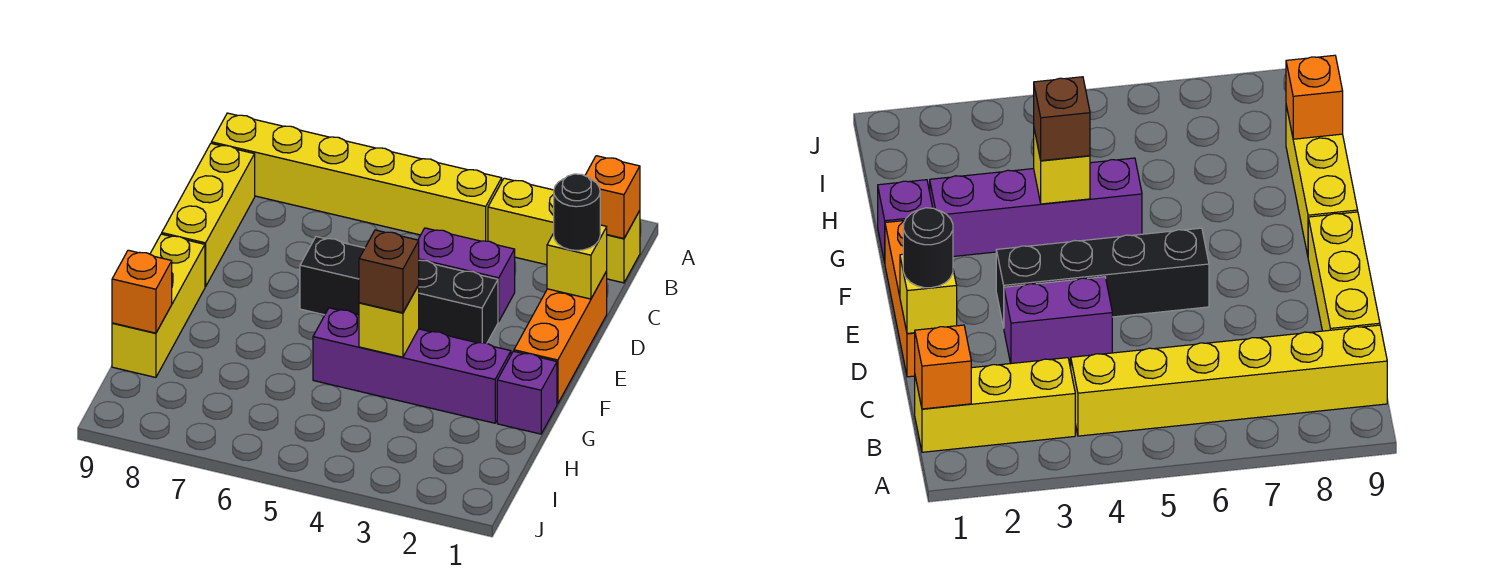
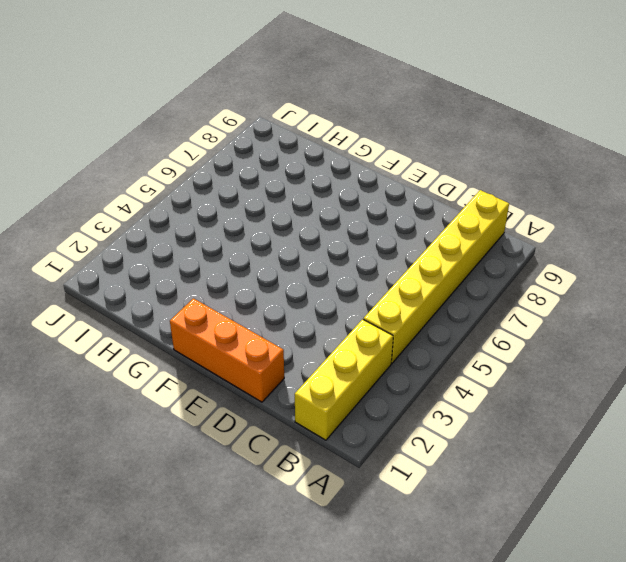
none -> yellow brick C9:E9 level 1
none -> purple brick D3:D4 level 1
none -> black brick E3:E6 level 1

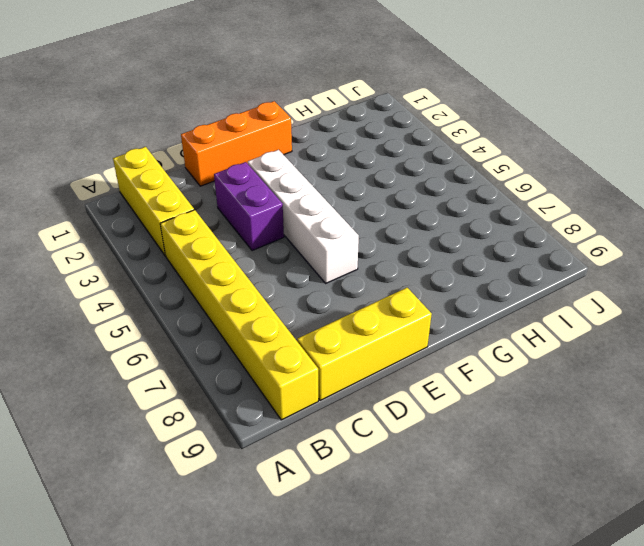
white brick E3:E6 level 1 -> black brick E3:E6 level 1
none -> yellow brick F9:H9 level 1
none -> purple brick G1 level 1
none -> purple brick G2:G5 level 1

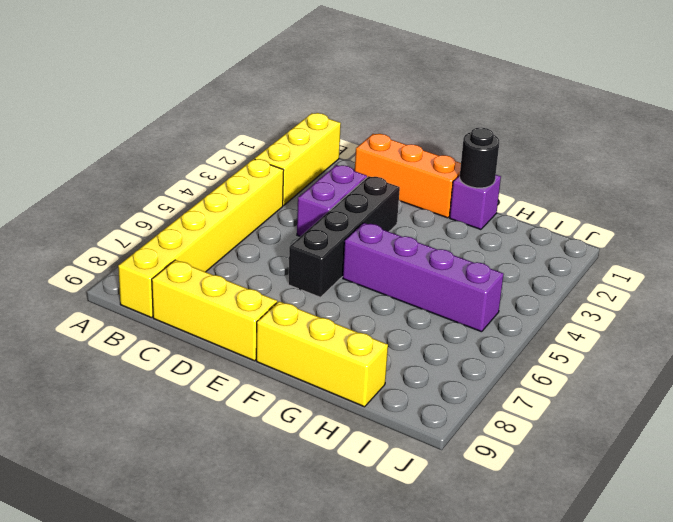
purple brick F5:I5 level 1 -> purple brick G2:G5 level 1
black round brick G1 level 2 -> black round brick D1 level 3
none -> orange brick B1 level 2
none -> yellow brick D1 level 2
none -> yellow brick G4 level 2

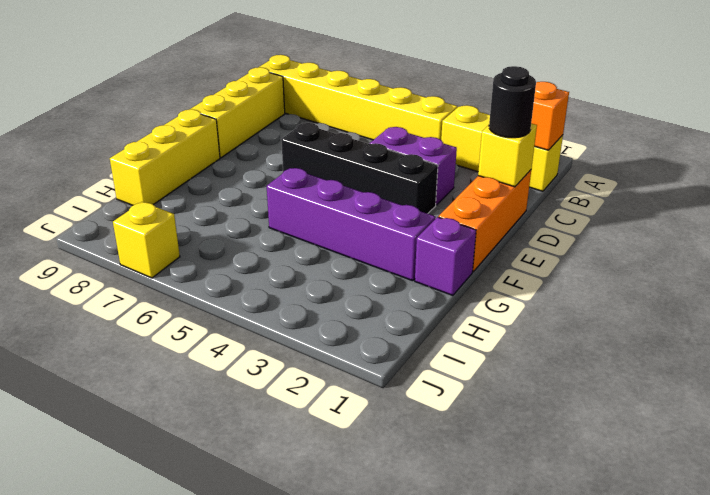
yellow brick J7 level 1 -> yellow brick G4 level 2
none -> orange brick H9 level 2
none -> brown brick G4 level 3

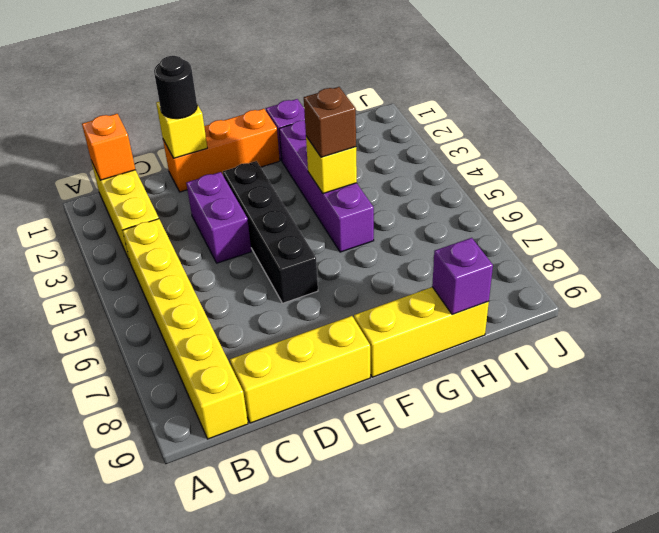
purple brick H9 level 2 -> orange brick H9 level 2

